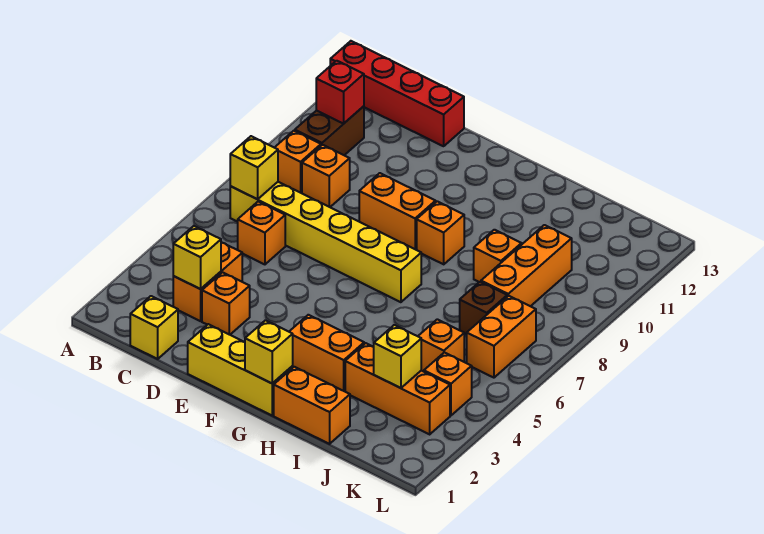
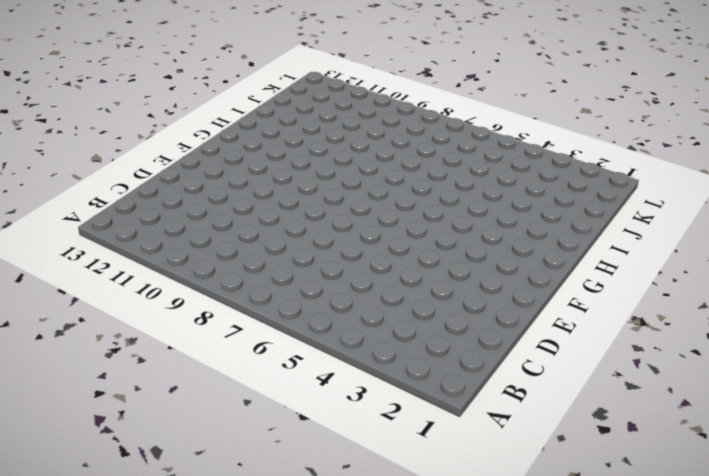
none -> red brick A13:D13 level 1
none -> yellow brick B7:G7 level 1
none -> orange brick B9 level 1

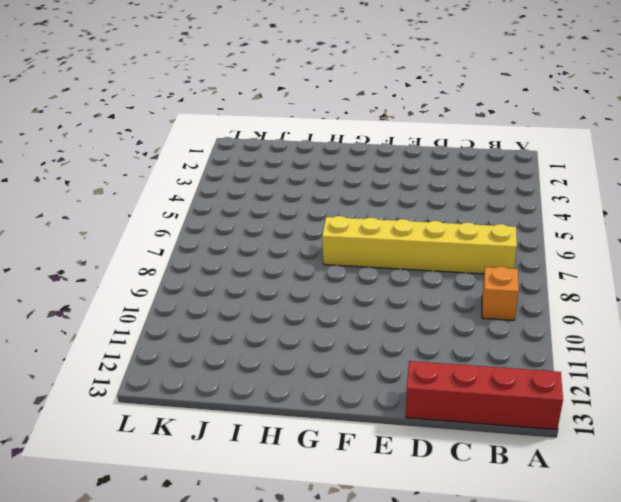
none -> brown brick B10:B11 level 1
none -> yellow brick C1 level 1
none -> orange brick C3:C4 level 1

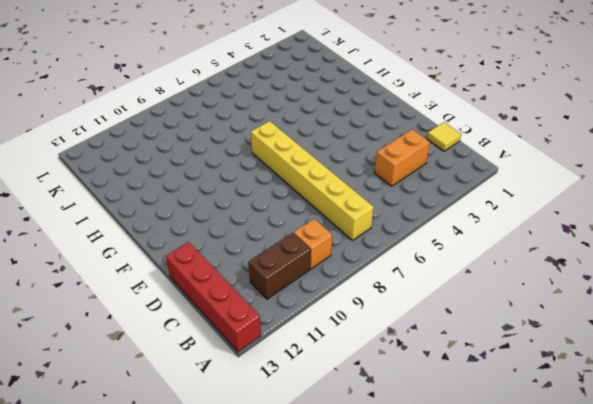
yellow tile C1 level 1 -> yellow brick C1 level 1
none -> orange brick C6 level 1
none -> orange brick C9 level 1
none -> orange brick D3 level 1

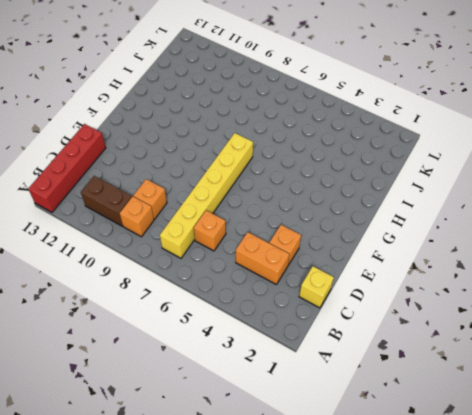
none -> yellow brick E1:G1 level 1
none -> orange brick E9:F9 level 1
none -> orange brick G3:H3 level 1

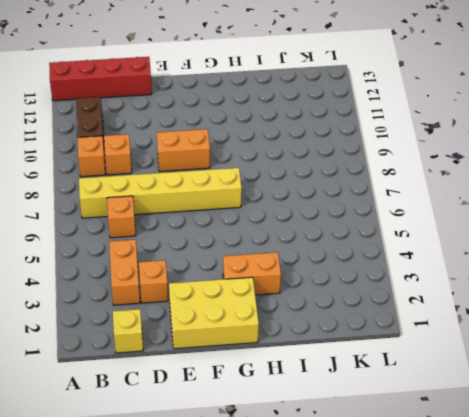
yellow brick E1:G2 level 1 -> yellow brick E1:G1 level 1
none -> orange brick G9 level 1
none -> orange brick H1:I1 level 1
none -> orange brick I3:K3 level 1

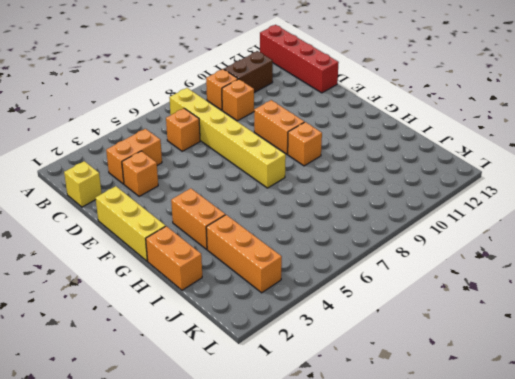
none -> orange brick I9 level 1
none -> orange brick J5 level 1
none -> brown brick J7 level 1

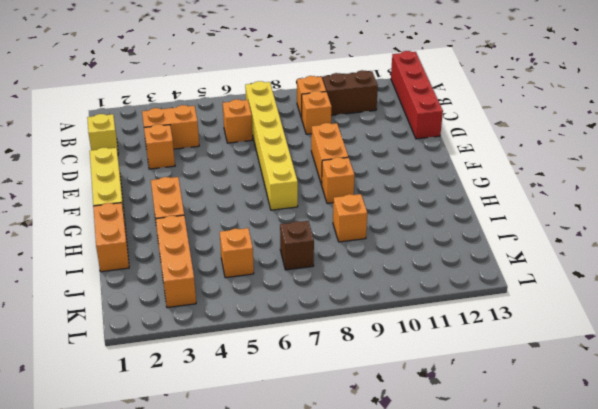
none -> orange brick J8:J10 level 1
none -> orange brick K4 level 1
none -> orange brick K6:K7 level 1

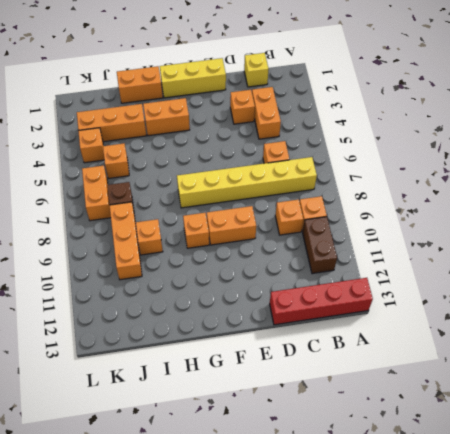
none -> yellow brick B7 level 2
none -> red brick B11 level 2
none -> yellow brick C3 level 2

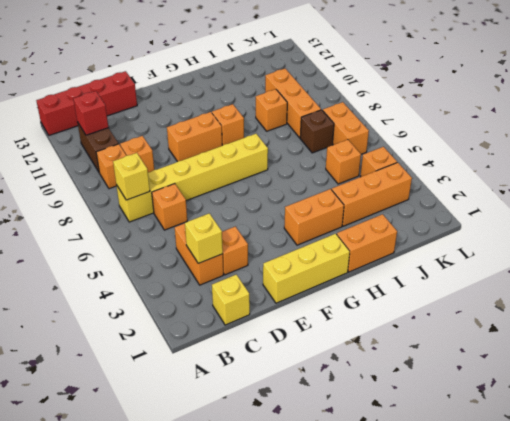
none -> yellow brick G1 level 2
none -> yellow brick J3 level 2

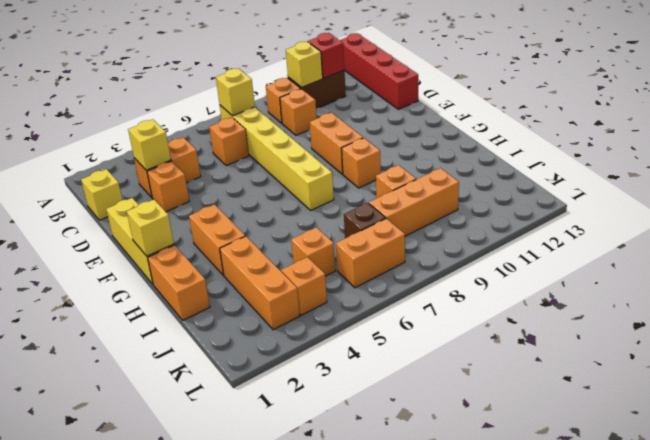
yellow brick B10 level 2 -> yellow brick J3 level 2

